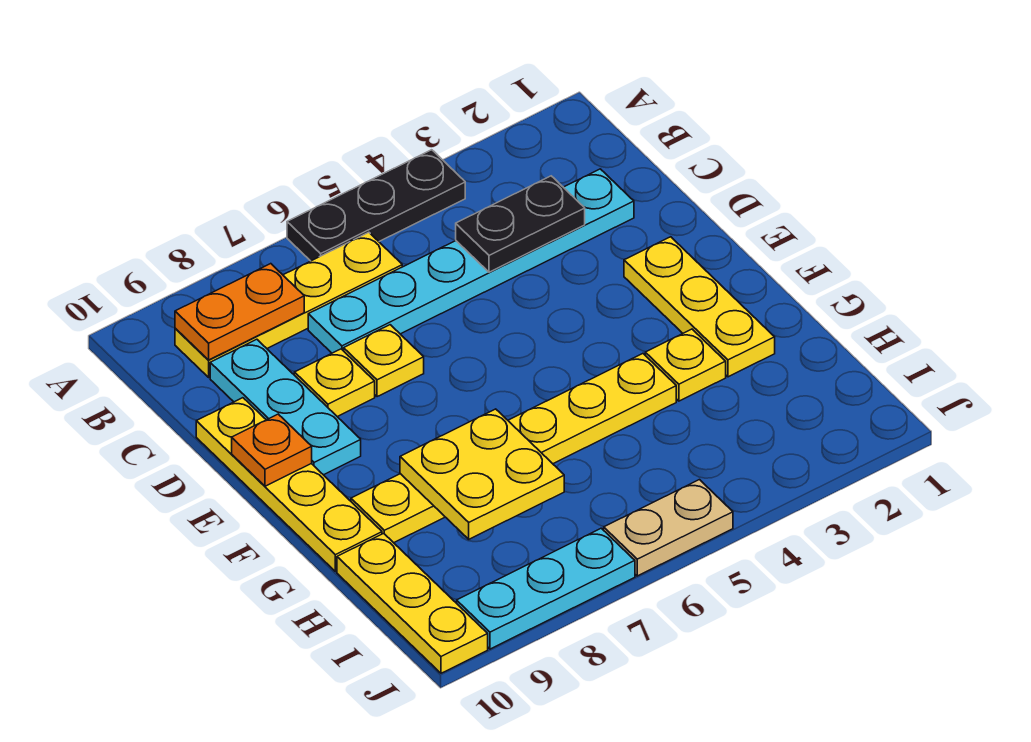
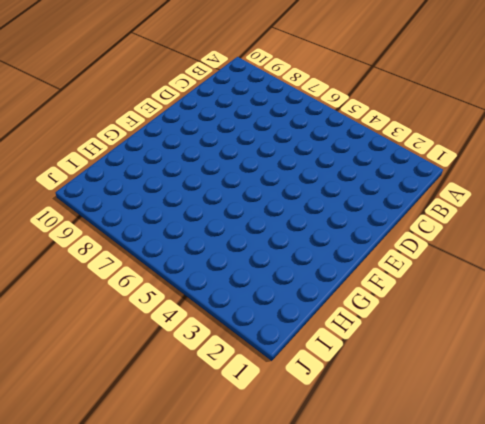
none -> black plate A4:A6 level 1
none -> yellow plate B6:B9 level 1
none -> cyan plate C2:C7 level 1

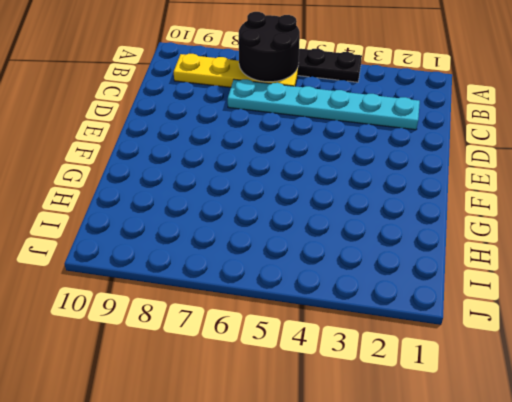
black round brick A6:B7 level 2 -> none
none -> cyan plate C9:E9 level 1
none -> yellow plate D7 level 1
none -> yellow plate D8 level 1

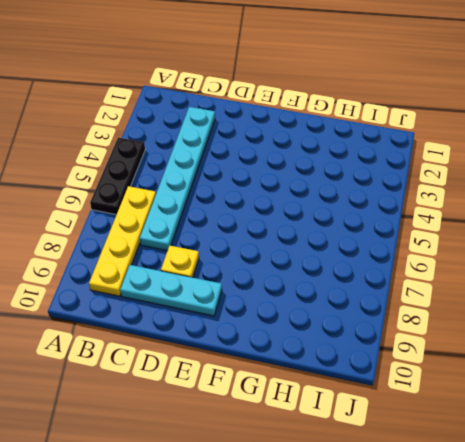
none -> yellow plate D7 level 1
none -> yellow plate D10:G10 level 1
none -> yellow plate E2:G2 level 1

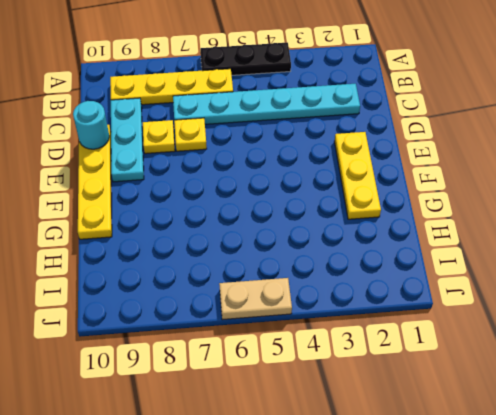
cyan round brick D10 level 2 -> none
none -> yellow plate G3 level 1
none -> yellow plate G4:G9 level 1
none -> yellow plate H10:J10 level 1

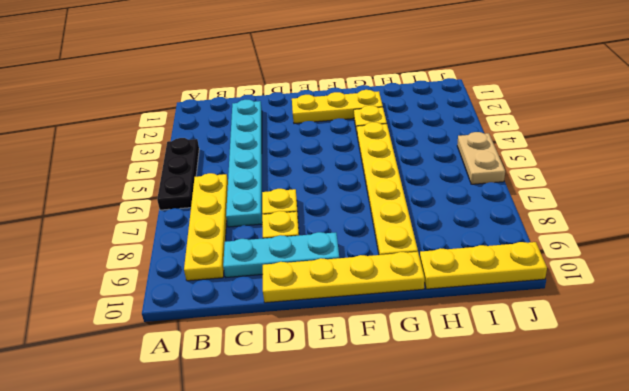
none -> cyan plate J7:J9 level 1
none -> orange plate B8:B9 level 2
none -> black plate C3:C4 level 2

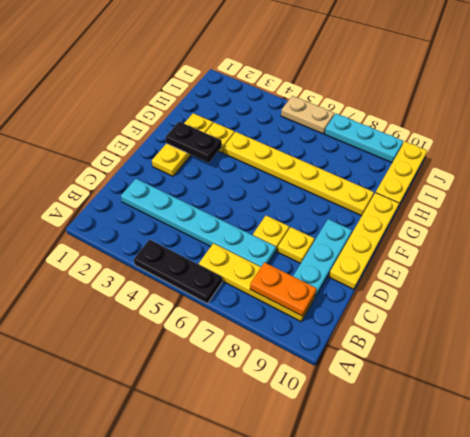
black plate F2:F3 level 2 -> black plate C3:C4 level 2
none -> orange plate E10 level 2
none -> yellow plate G7:H8 level 2

